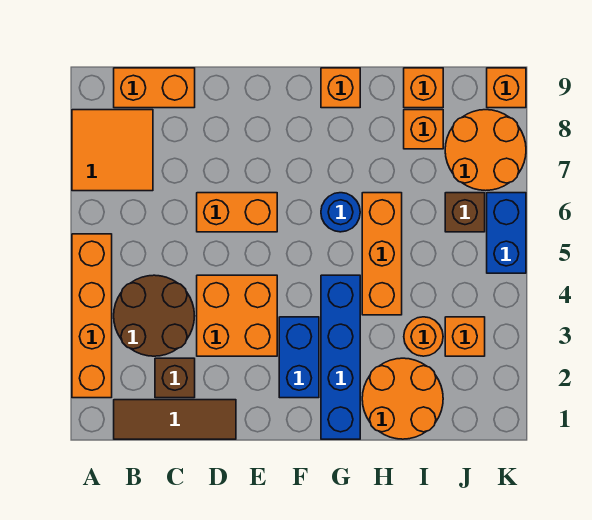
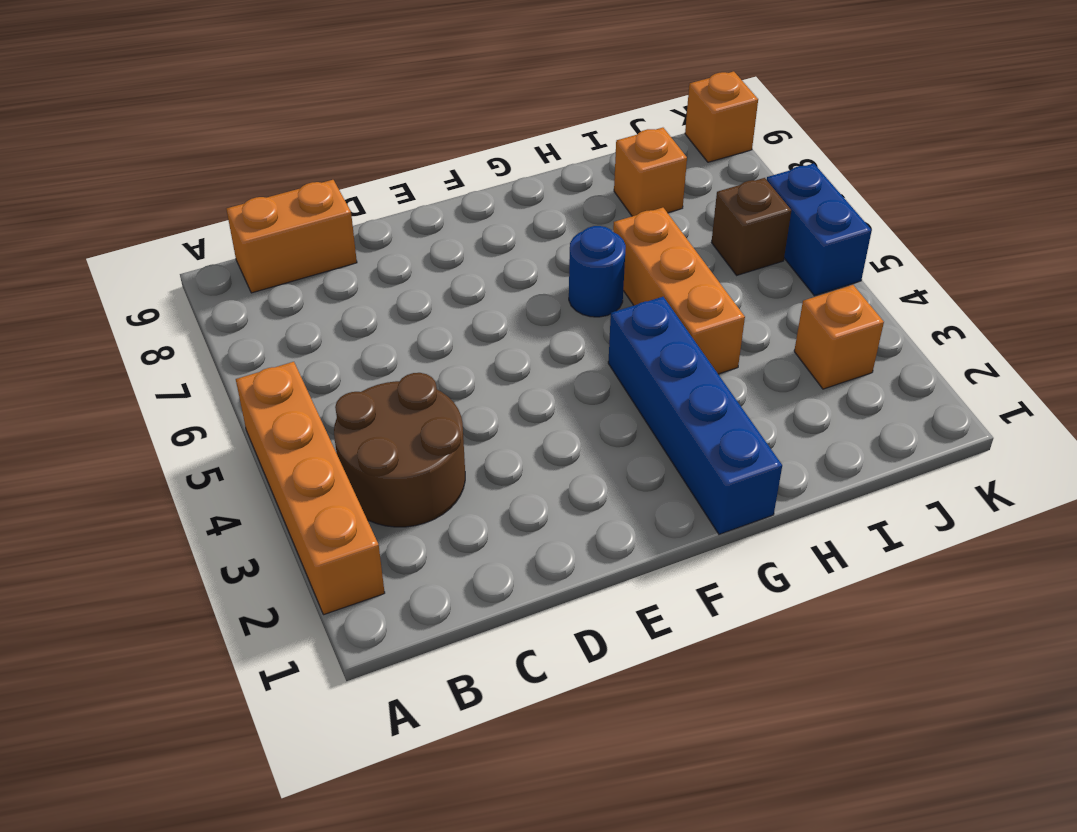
none -> orange tile A7:B8 level 1
none -> brown tile B1:D1 level 1
none -> brown brick C2 level 1

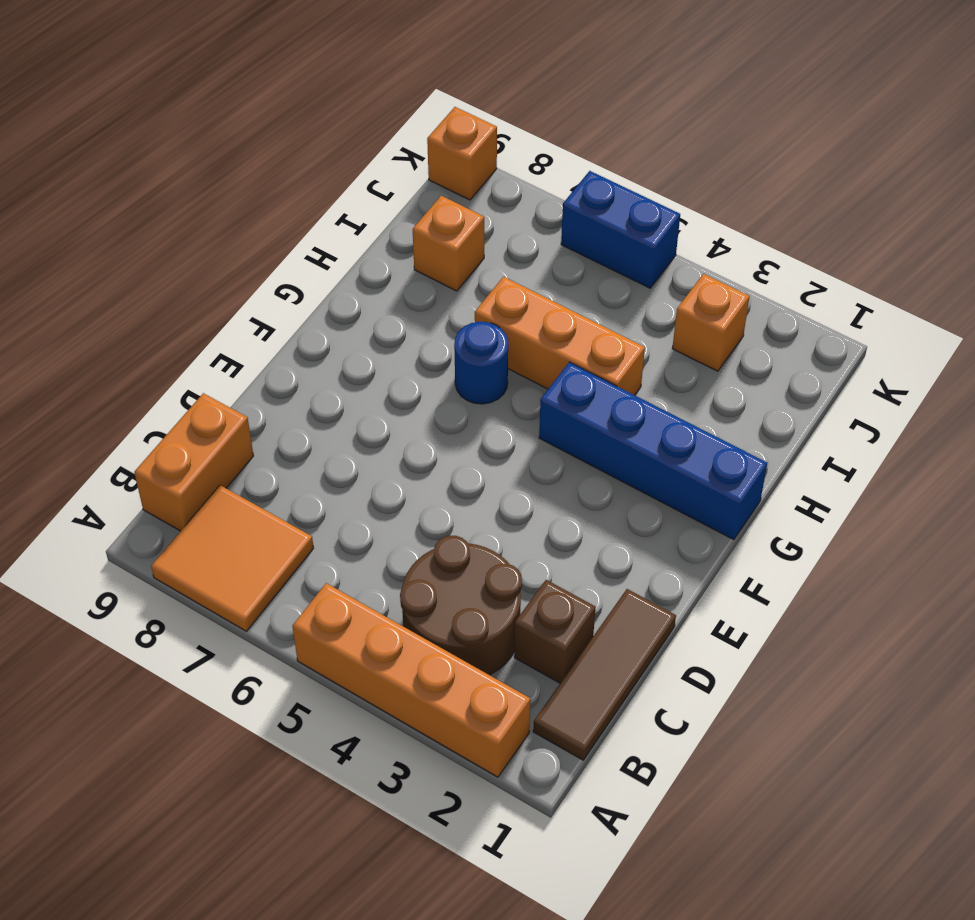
none -> orange brick D3:E4 level 1
none -> orange brick D6:E6 level 1
none -> blue brick F2:F3 level 1

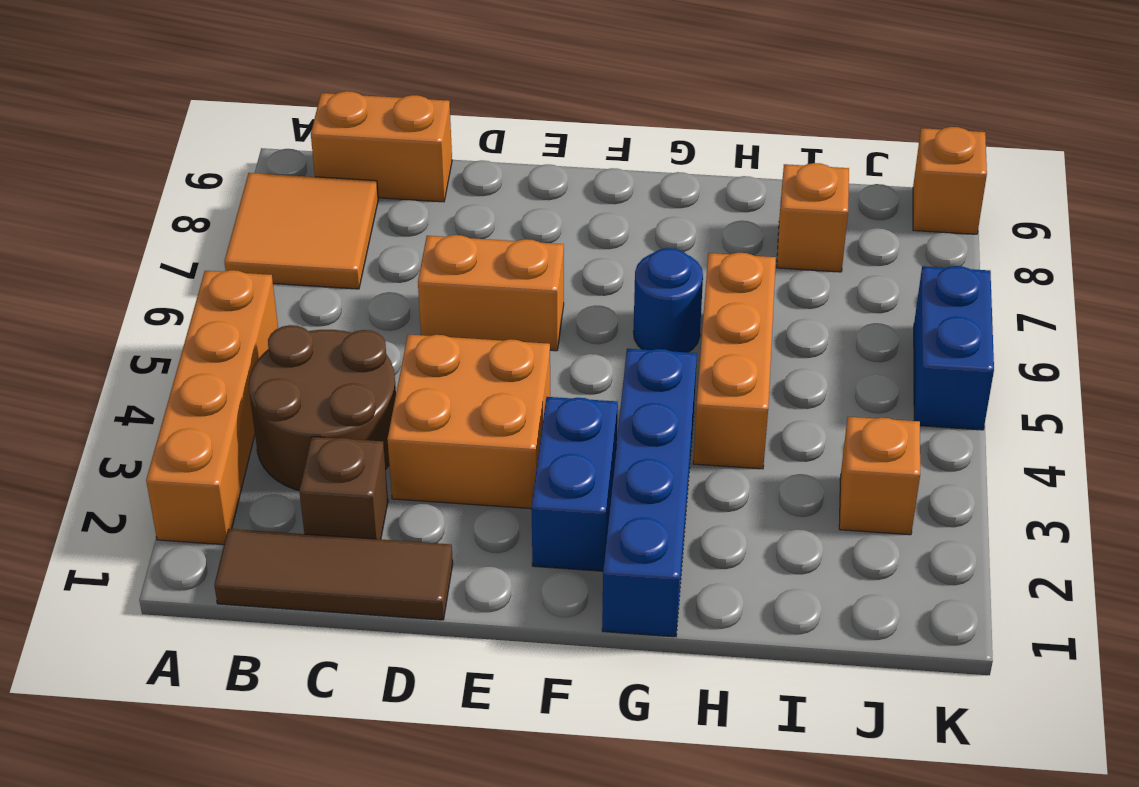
none -> orange brick G9 level 1
none -> orange round brick H1:I2 level 1
none -> orange round brick I3 level 1

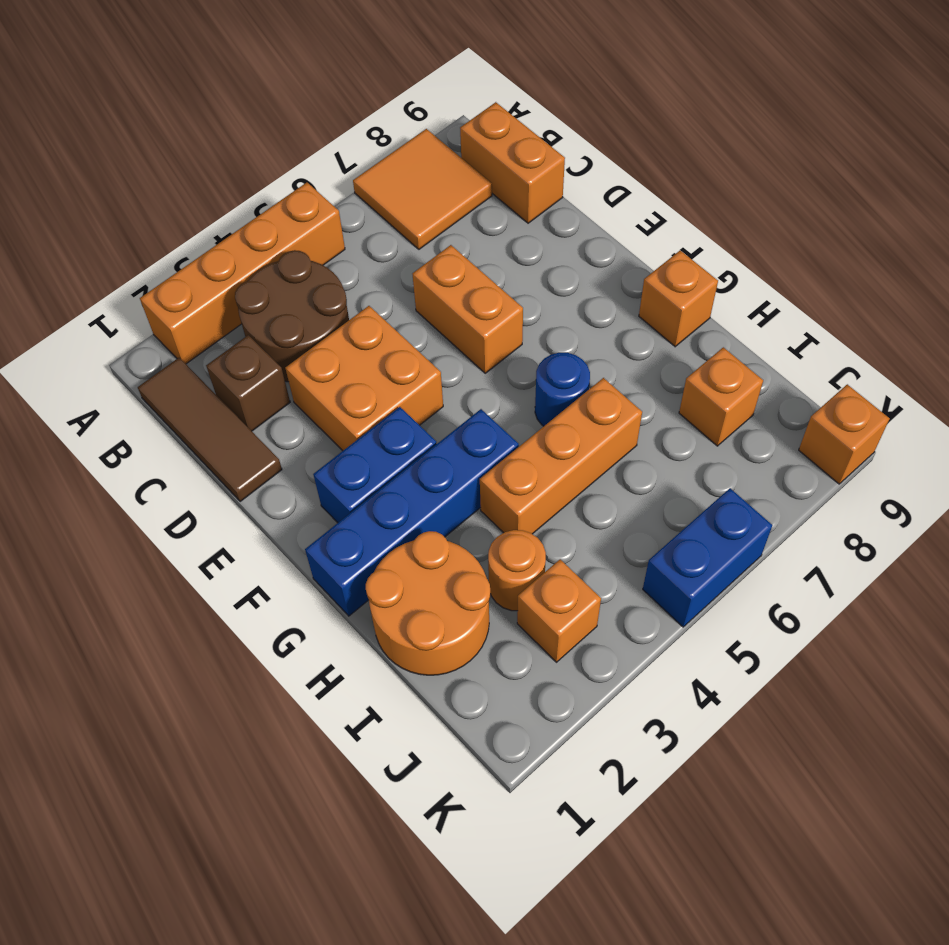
none -> orange brick I9 level 1
none -> brown brick J6 level 1
none -> orange round brick J7:K8 level 1

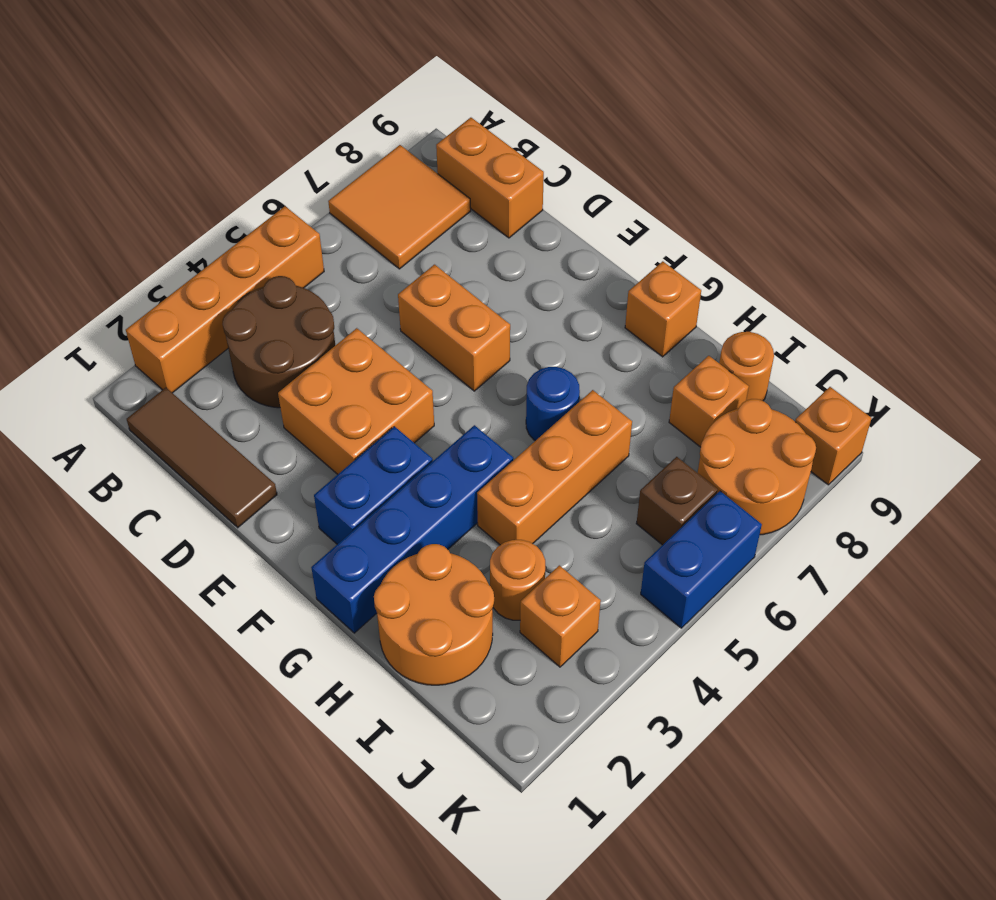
orange round brick I9 level 1 -> orange brick I9 level 1
none -> brown brick C2 level 1

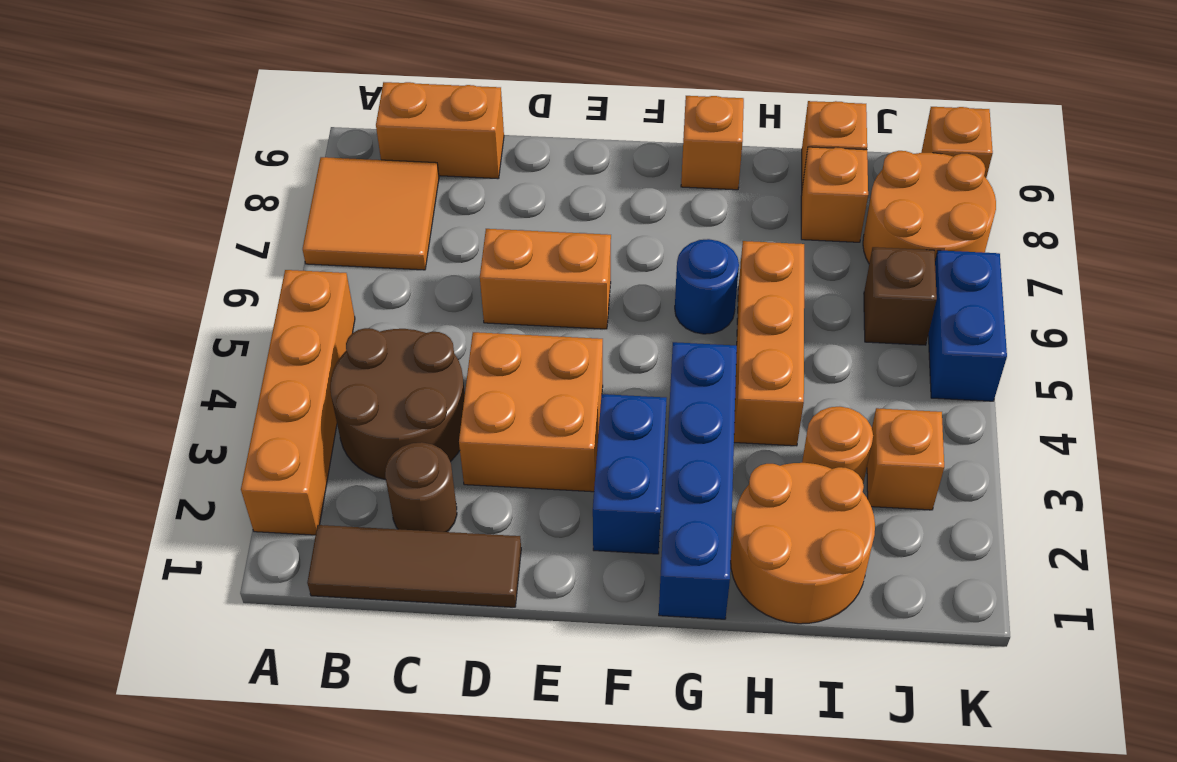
brown round brick C2 level 1 -> brown brick C2 level 1

